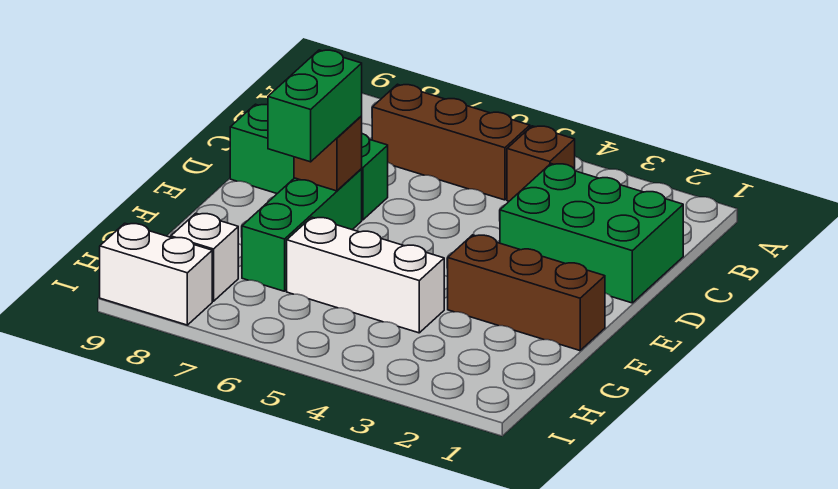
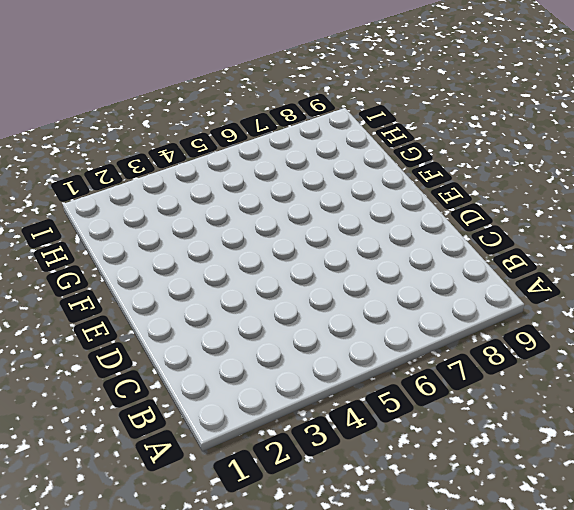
none -> brown brick B4 level 1
none -> brown brick B5:B7 level 1

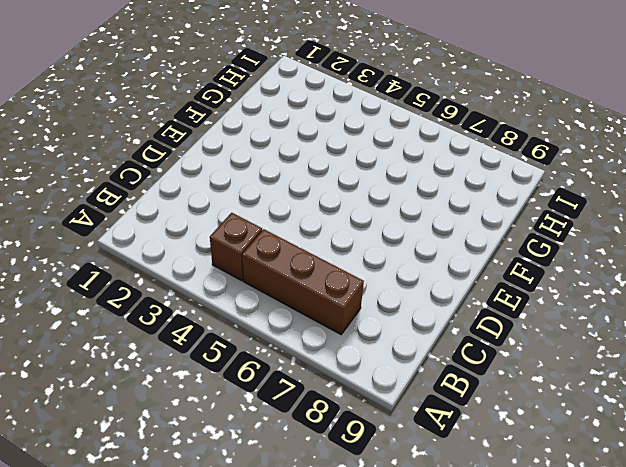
none -> green brick C1:D3 level 1
none -> green brick D7:D9 level 1

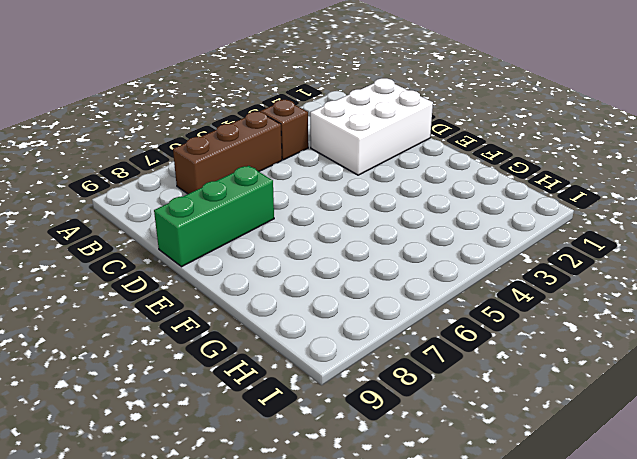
white brick C1:D3 level 1 -> green brick C1:D3 level 1
none -> green brick E7:G7 level 1
none -> brown brick F1:F3 level 1

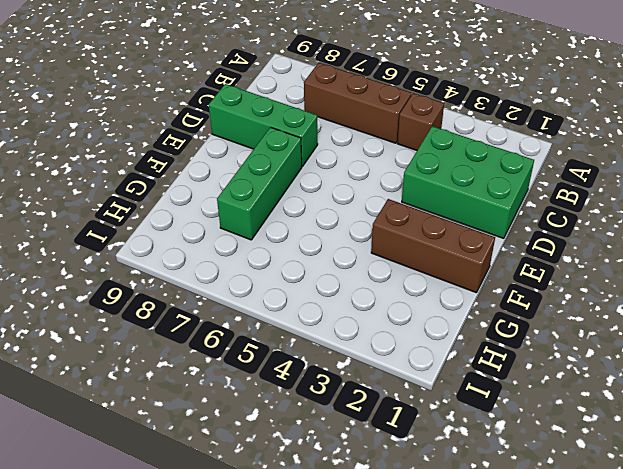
none -> white brick G4:G6 level 1
none -> white brick H8 level 1

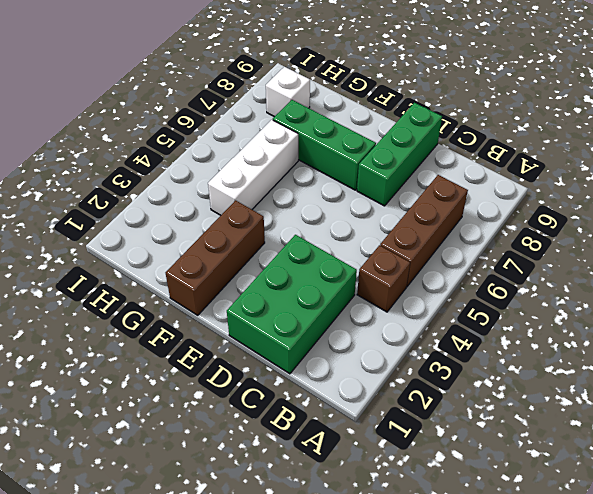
none -> white brick I8:I9 level 1
none -> brown brick E7 level 2

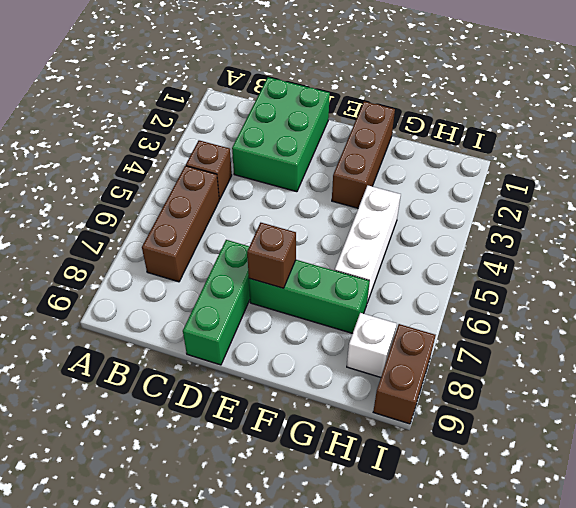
brown brick I8:I9 level 1 -> white brick I8:I9 level 1
none -> green brick E7:F7 level 3

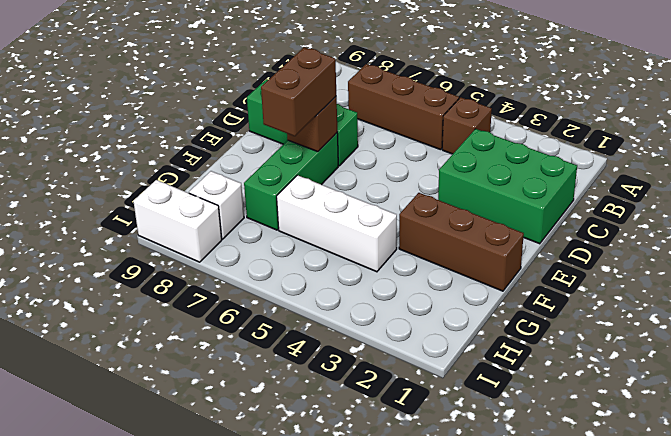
brown brick E7:F7 level 3 -> green brick E7:F7 level 3

